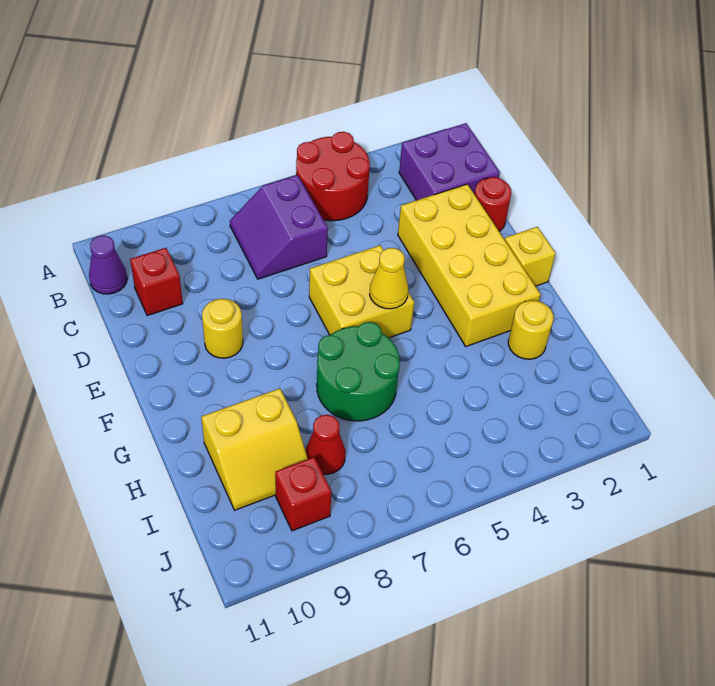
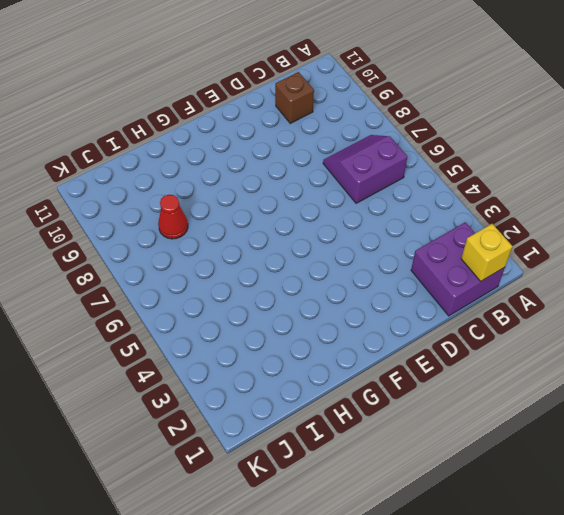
yellow brick B1 level 2 -> yellow brick F1 level 1
brown brick C10 level 1 -> red brick C10 level 1
none -> red round brick A4:B5 level 1
none -> purple cone B11 level 1
none -> red round brick D1 level 1

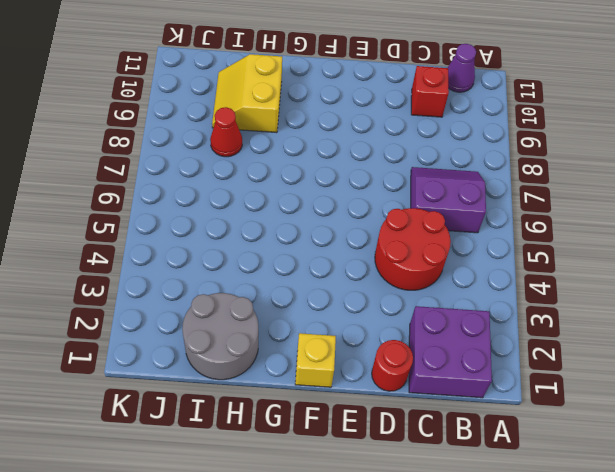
red round brick C4:D5 level 1 -> red round brick A4:B5 level 1
grey round brick H1:I2 level 1 -> yellow round brick H2 level 1
none -> yellow brick D2:G3 level 1
none -> yellow brick E5:F6 level 1
none -> yellow round brick E9 level 1

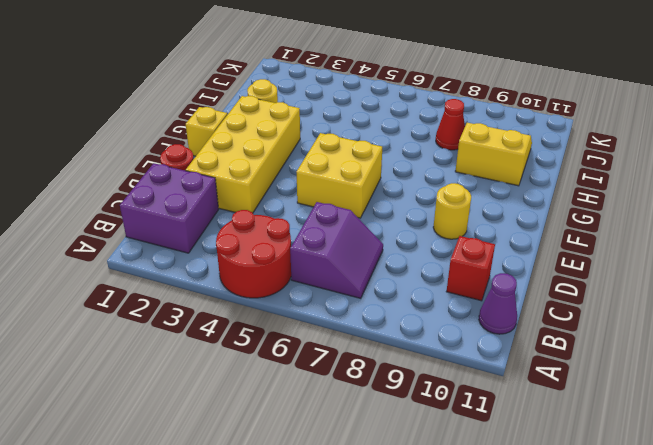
none -> green round brick G6:H7 level 1
none -> red brick J9 level 1
none -> yellow cone F5 level 2

